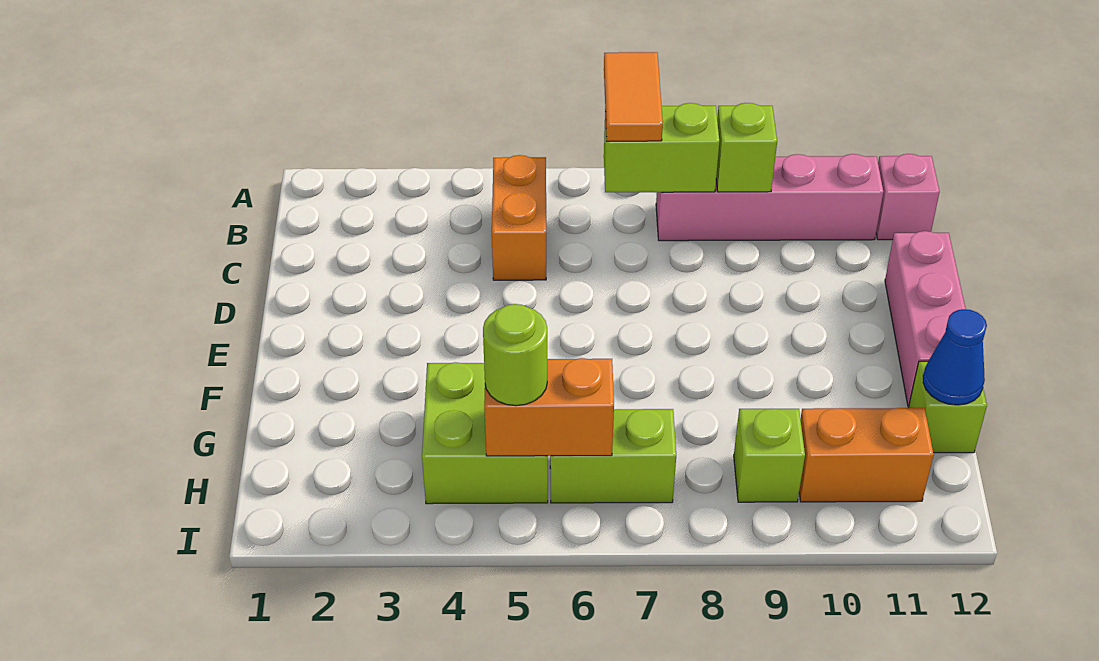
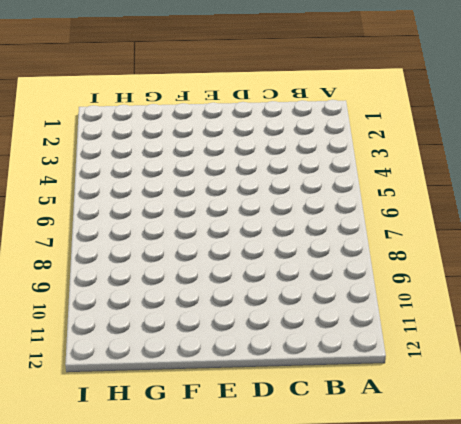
none -> orange brick B5:C5 level 1
none -> pink brick B8:B11 level 1
none -> pink brick B12 level 1

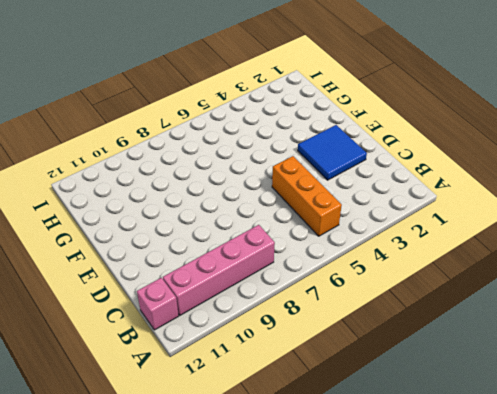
orange brick B5:D5 level 1 -> orange brick B5:C5 level 1
blue tile D2:E3 level 1 -> none
none -> pink brick D12:F12 level 1
none -> lime brick G4:H5 level 1
none -> lime brick G12 level 1

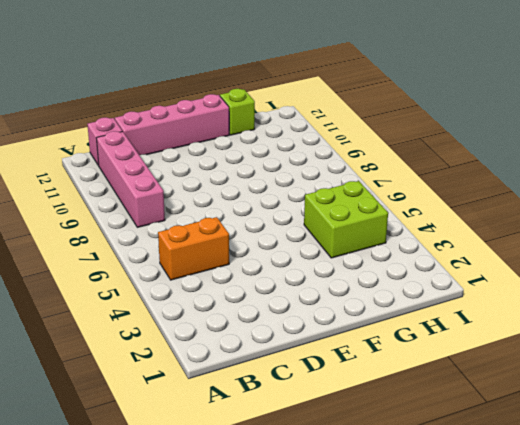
pink brick C12:F12 level 1 -> pink brick D12:F12 level 1
none -> lime brick H6:H7 level 1
none -> lime brick H9 level 1
none -> orange brick H10:H11 level 1

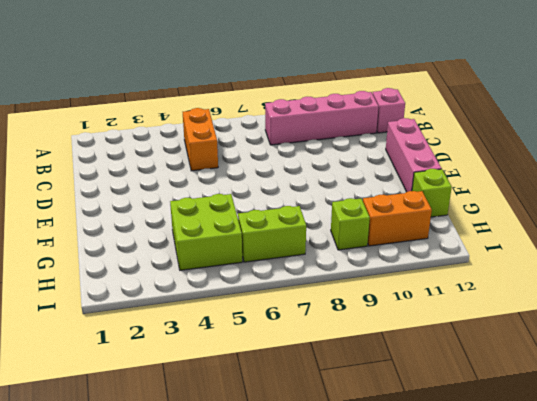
none -> lime brick B7:B8 level 2
none -> lime brick B9 level 2
none -> blue cone G12 level 2

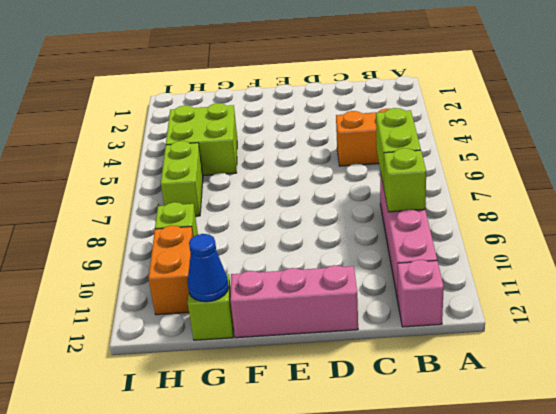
none -> orange brick H5:H6 level 2
none -> orange tile A7:B7 level 3
none -> lime round brick H5 level 3

